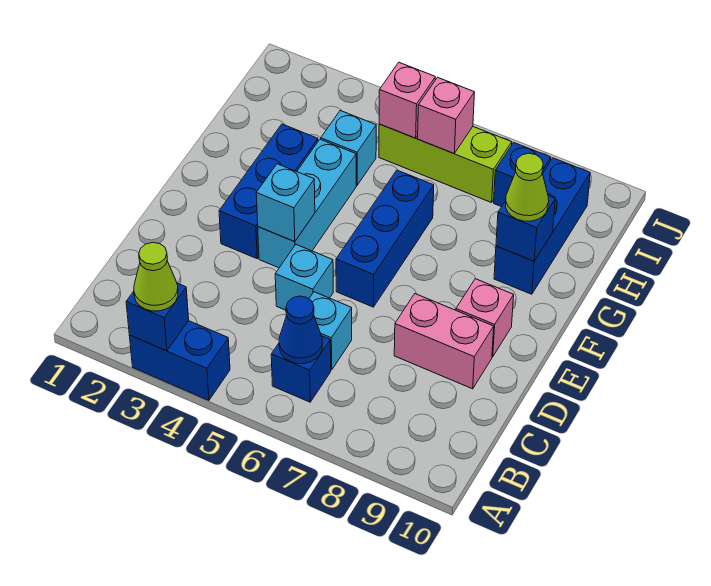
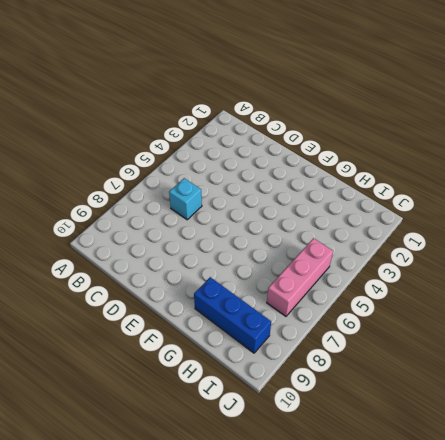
pink brick I5:I7 level 1 -> lime brick I5:I7 level 1
none -> blue brick A3:A4 level 1
none -> blue brick B6 level 1
none -> cyan brick D5 level 1

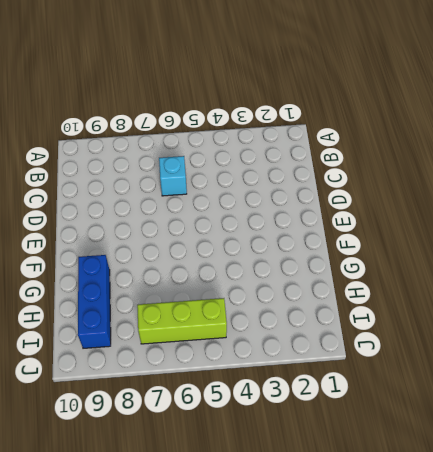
none -> blue brick A3:A4 level 1
none -> blue brick B6 level 1
none -> cyan brick D5 level 1

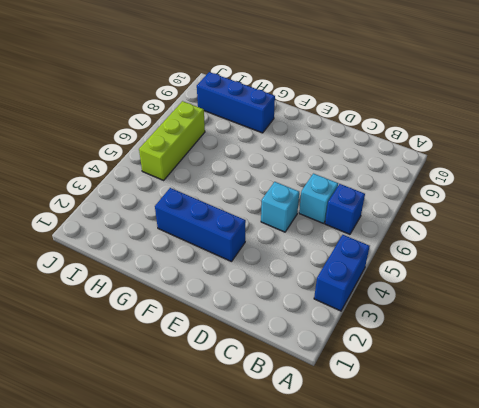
none -> pink brick D8:D9 level 1
none -> cyan brick E4:G4 level 1
none -> blue brick E6:G6 level 1

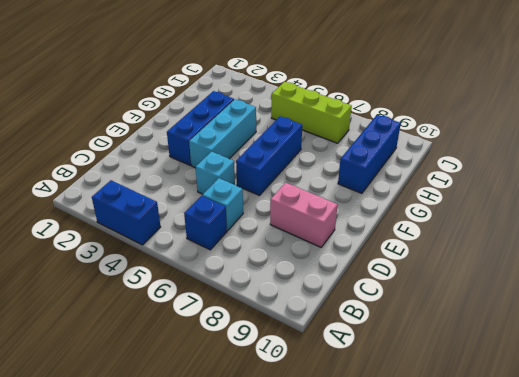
none -> pink brick E9 level 1
none -> cyan brick H4 level 1
none -> blue brick I8 level 1

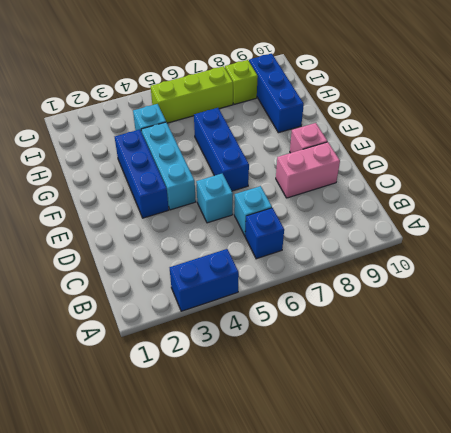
lime brick I8 level 1 -> blue brick I8 level 1
none -> blue brick A3 level 2
none -> blue cone B6 level 2
none -> cyan brick E4 level 2

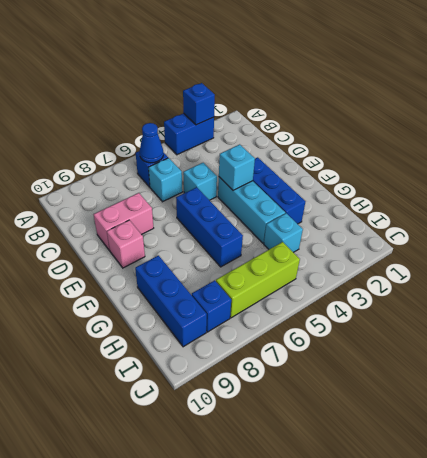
none -> blue brick G9 level 2
none -> pink brick I5 level 2
none -> pink brick I6 level 2

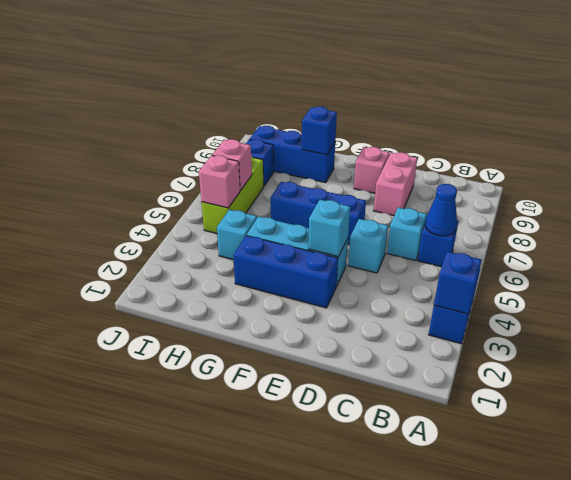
none -> lime cone A3 level 3
none -> lime cone G9 level 3

